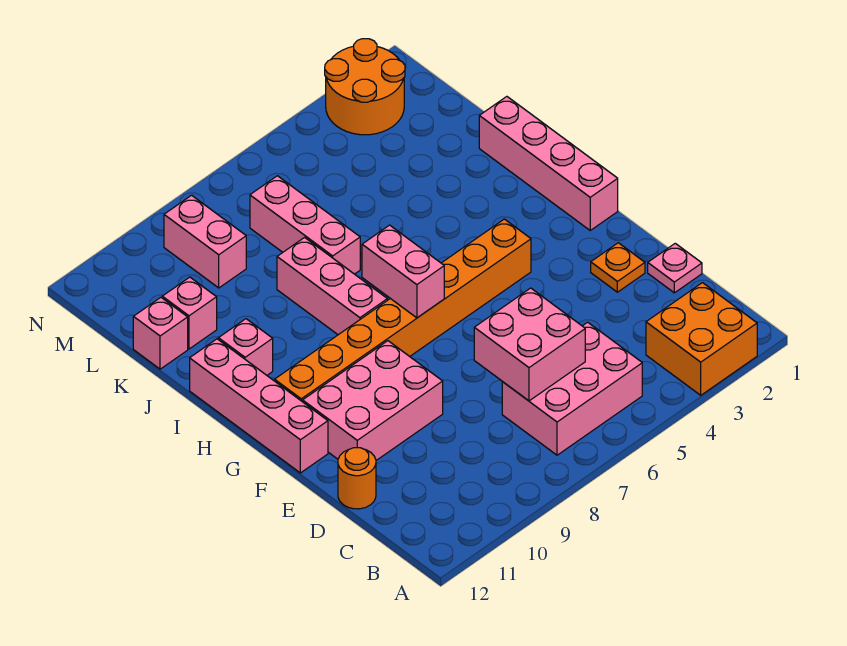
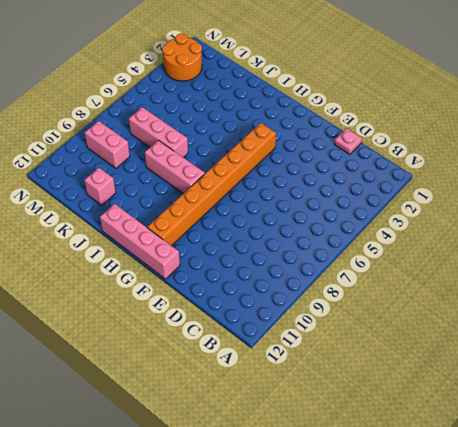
none -> orange brick A2:B3 level 1
none -> pink brick B5:C7 level 1
none -> orange round brick D12 level 1

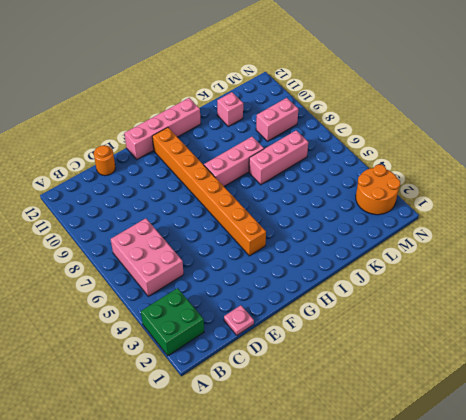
green brick A2:B3 level 1 -> orange brick A2:B3 level 1
none -> orange plate E2 level 1
none -> pink brick E9:F11 level 1
none -> pink brick G1:J1 level 1

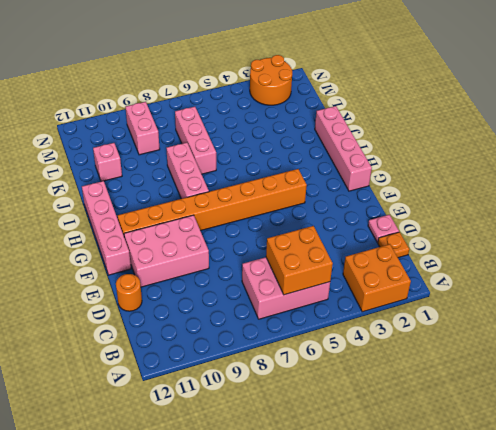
orange brick B5:C6 level 2 -> pink brick C6:D7 level 2
orange plate C1 level 1 -> orange plate E2 level 1
none -> pink brick I11 level 1
none -> pink brick K12 level 1
none -> pink brick G7:H7 level 2

